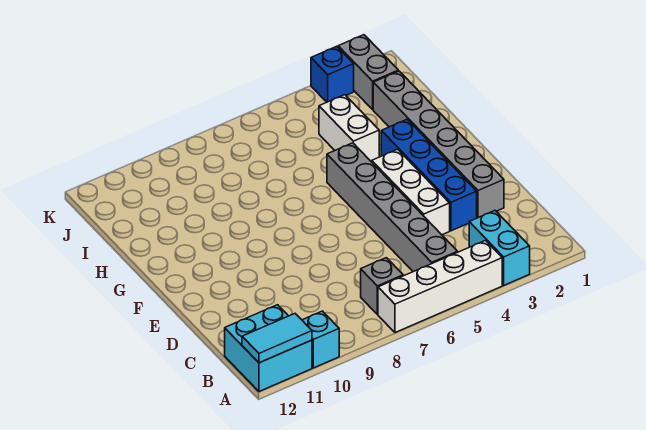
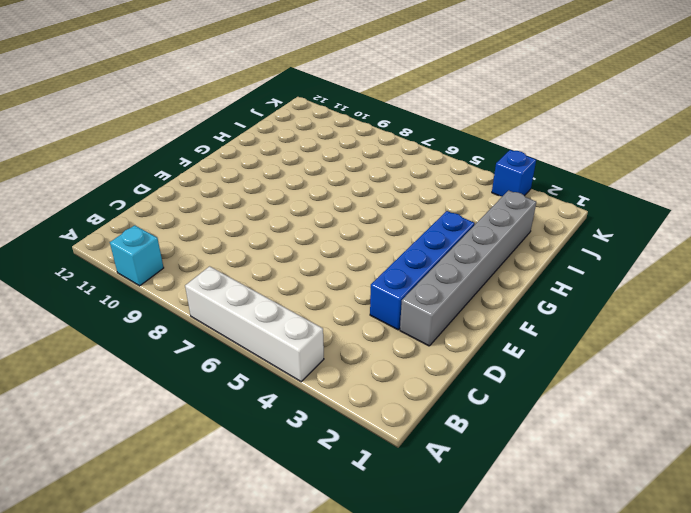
none -> cyan brick A3:B3 level 1
none -> cyan brick A11:B12 level 1
none -> grey brick B5:G5 level 1

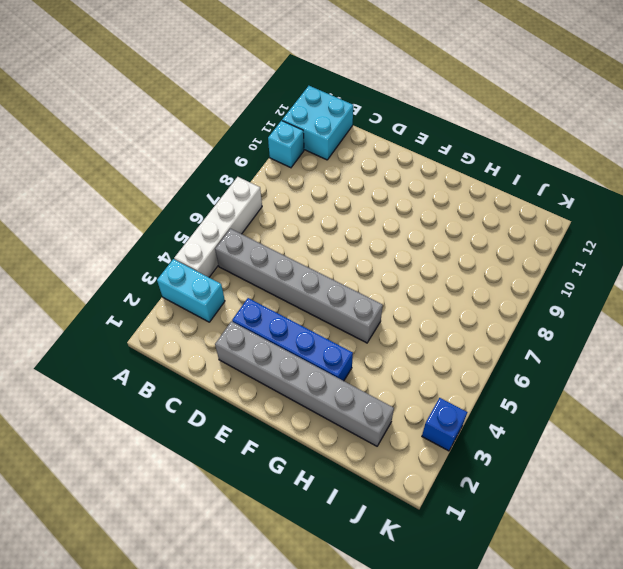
none -> grey brick B7 level 1
none -> white brick D4:F4 level 1
none -> white brick H4:I4 level 1

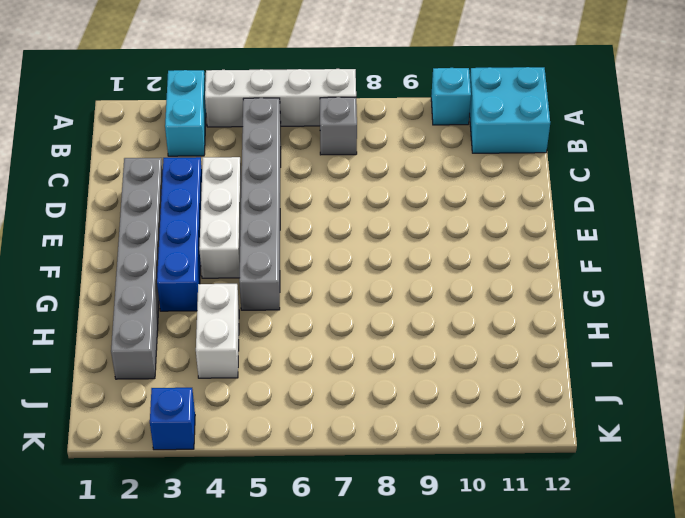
none -> grey brick J2:K2 level 1
none -> cyan tile A11:A12 level 2

